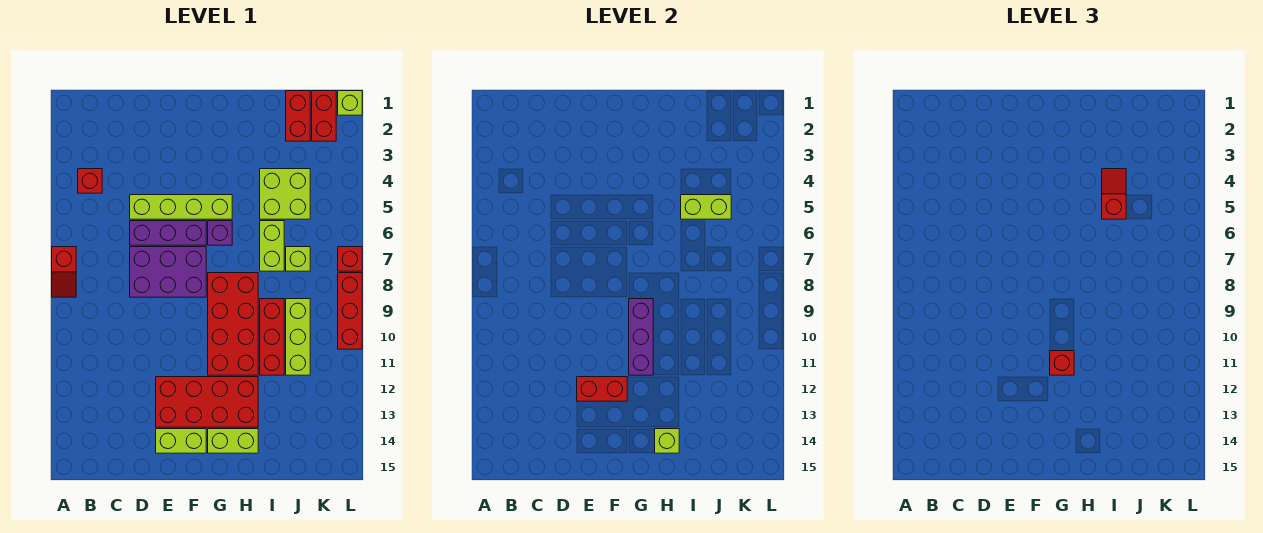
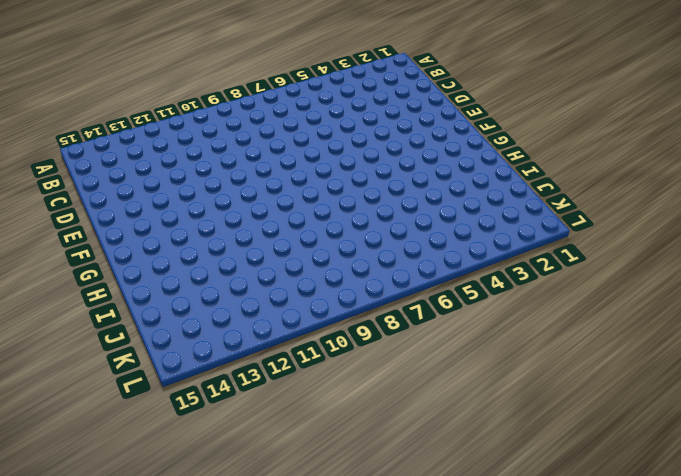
none -> red slope A7:A8 level 1 top 7
none -> red brick B4 level 1
none -> lime brick D5:G5 level 1

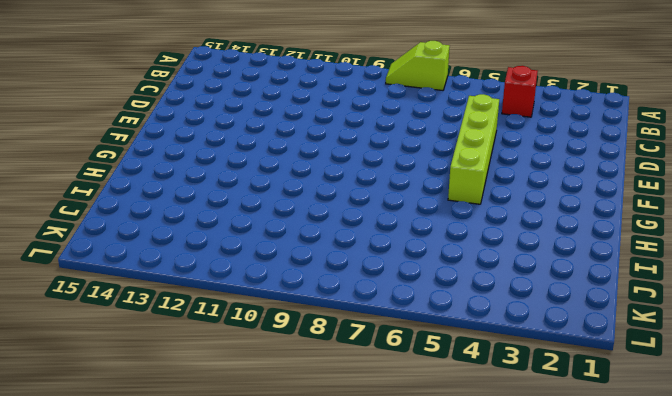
lime slope A7:A8 level 1 top 7 -> red slope A7:A8 level 1 top 7
none -> purple brick D6:F6 level 1
none -> purple brick D7:F8 level 1
none -> red brick E12:H13 level 1

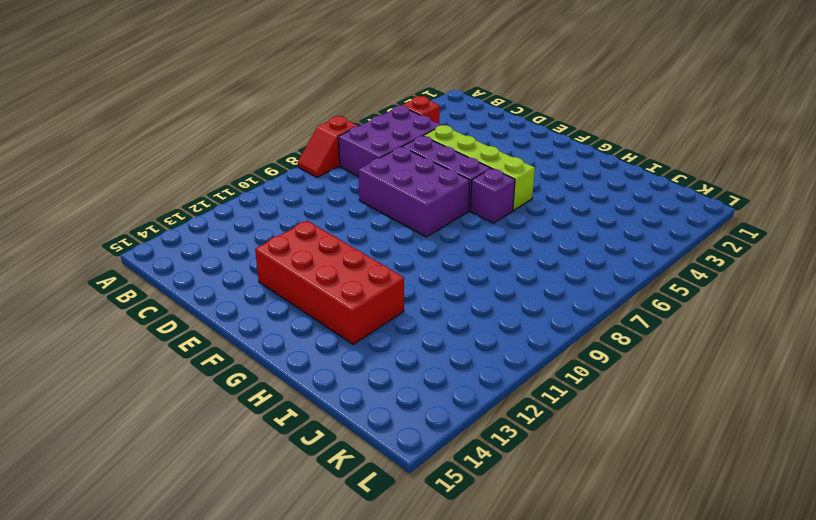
purple brick B5:C7 level 1 -> none
none -> lime brick E14:F14 level 1
none -> red brick G8:H11 level 1
none -> lime brick G14:H14 level 1

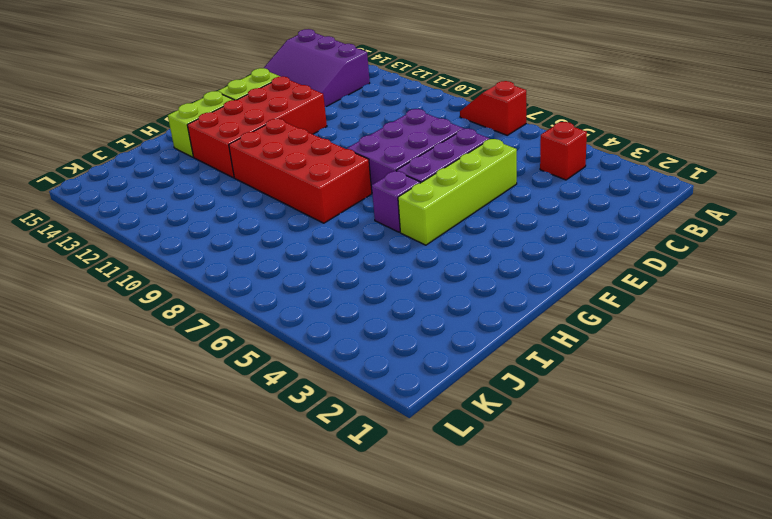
purple slope B13:D15 level 1 top B -> none
none -> lime brick I4:J5 level 1
none -> lime brick I6:I7 level 1
none -> red brick I9:I11 level 1

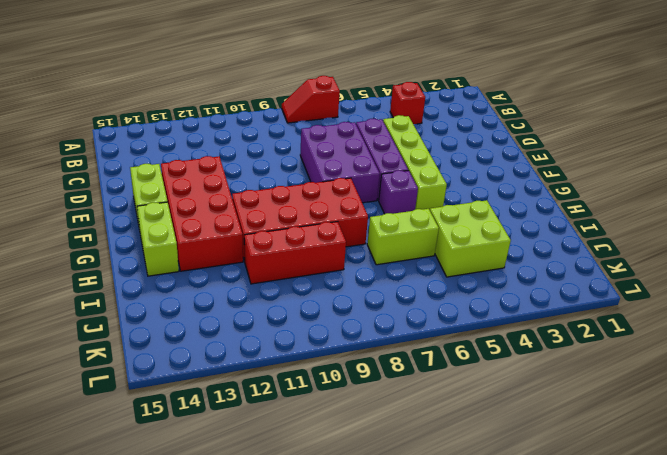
none -> red brick J1:J2 level 1
none -> lime brick J7 level 1
none -> lime brick J9:J11 level 1

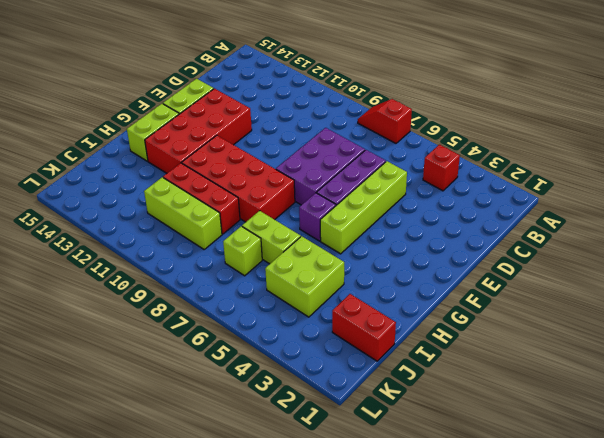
none -> red brick K1:K2 level 1
none -> lime brick L1 level 1
none -> red brick L7 level 1

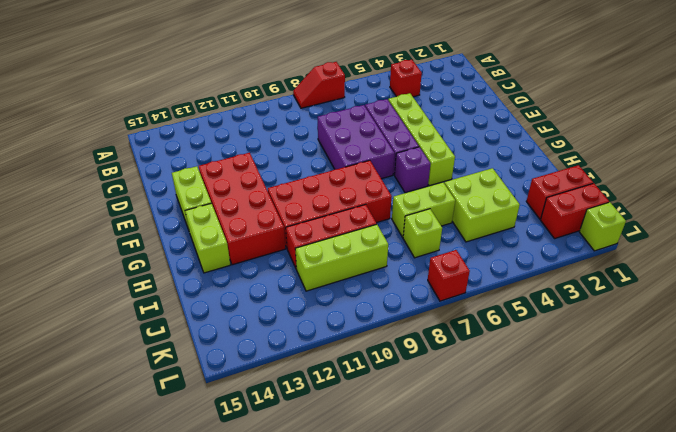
none -> red brick L8:L10 level 1
none -> red brick E12:F12 level 2
none -> purple brick G9:G11 level 2

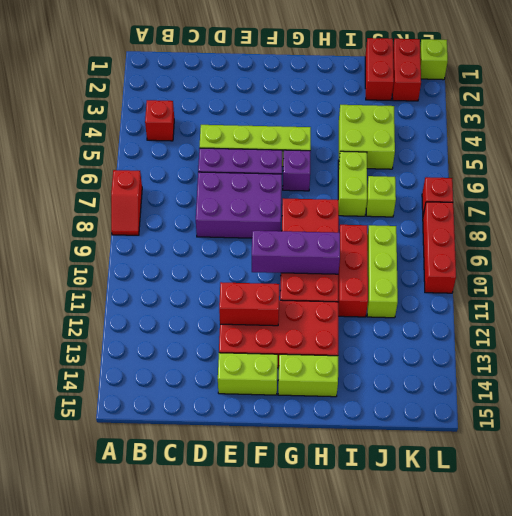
purple brick F10:H10 level 2 -> purple brick G9:G11 level 2
none -> lime brick H14 level 2
none -> lime brick I5:J5 level 2
none -> red brick G11 level 3

